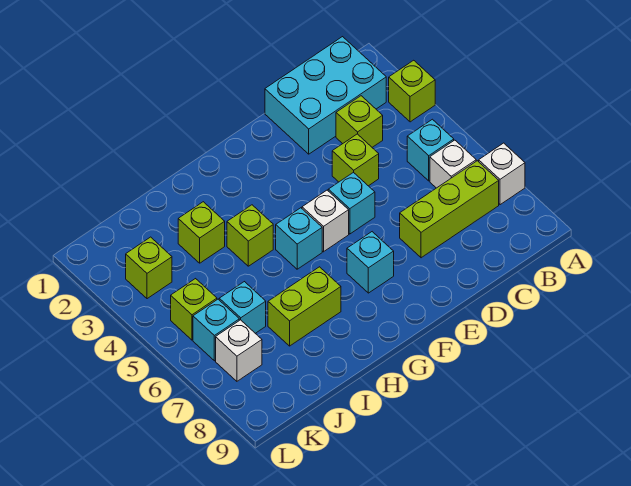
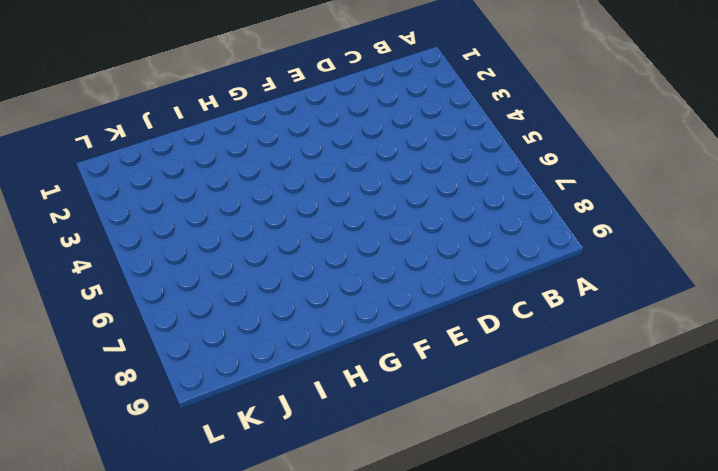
none -> lime brick A3 level 1
none -> white brick A7 level 1
none -> cyan brick B1:D2 level 1

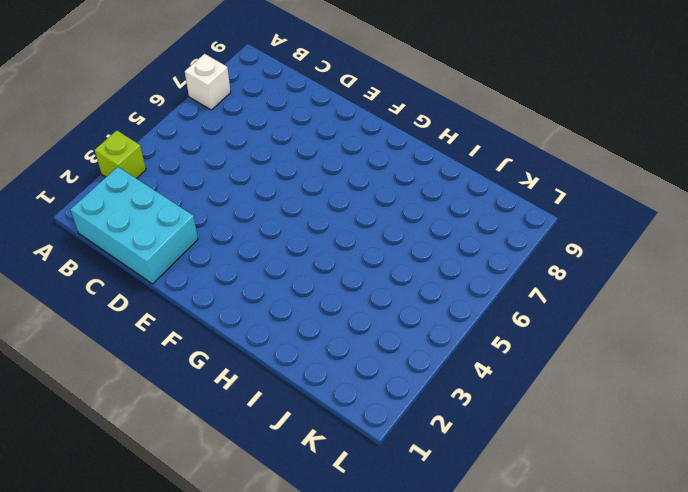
none -> cyan brick B5 level 1
none -> white brick B6 level 1
none -> lime brick B7:D7 level 1

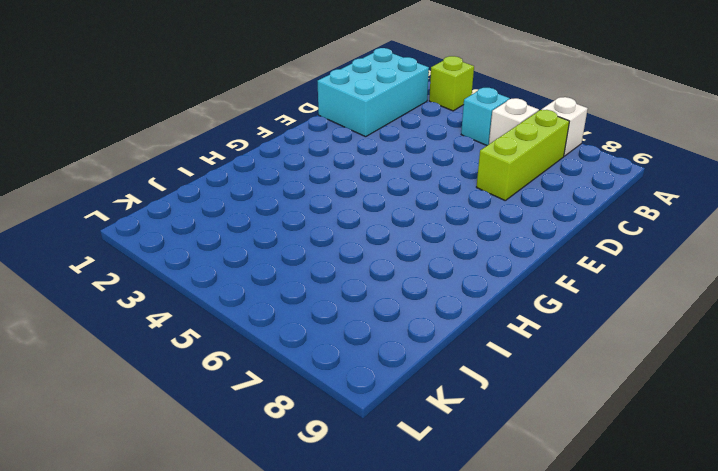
none -> lime brick C3 level 1
none -> lime brick D4 level 1
none -> cyan brick E5 level 1

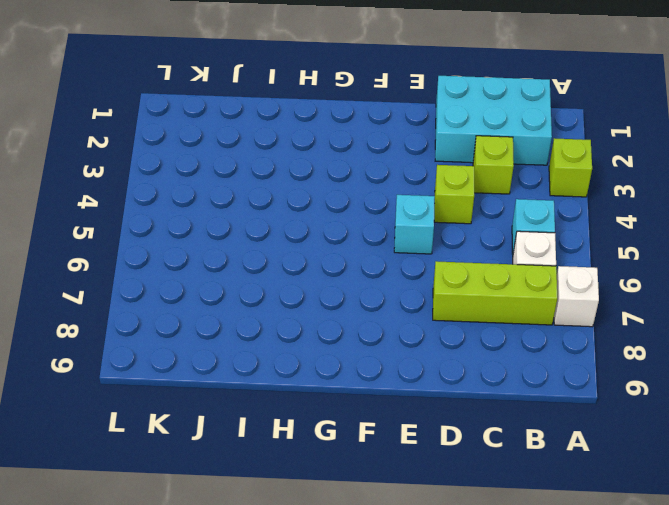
none -> white brick F5 level 1
none -> cyan brick F7 level 1
none -> cyan brick G5 level 1

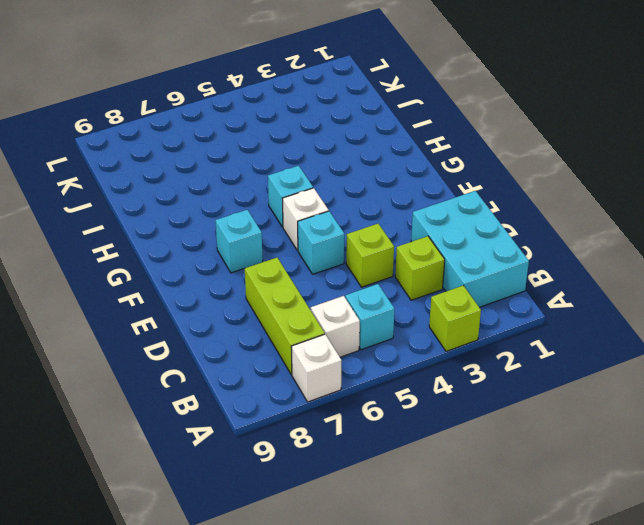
none -> lime brick H4 level 1
none -> lime brick H7:I7 level 1
none -> lime brick I3 level 1

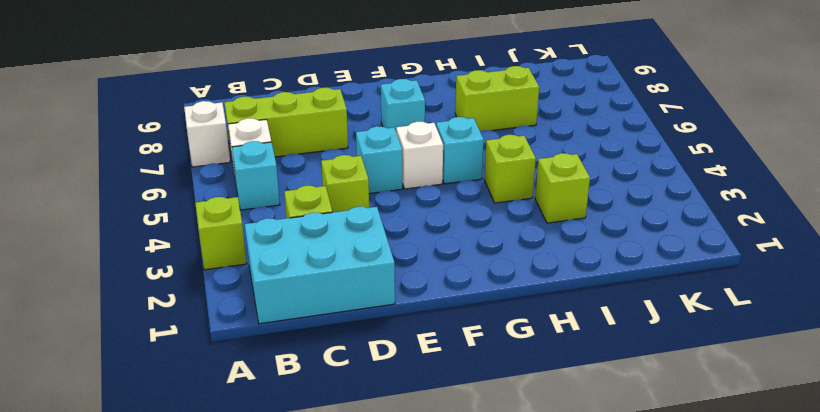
none -> cyan brick J6 level 1
none -> lime brick K3 level 1
none -> lime brick K5 level 1

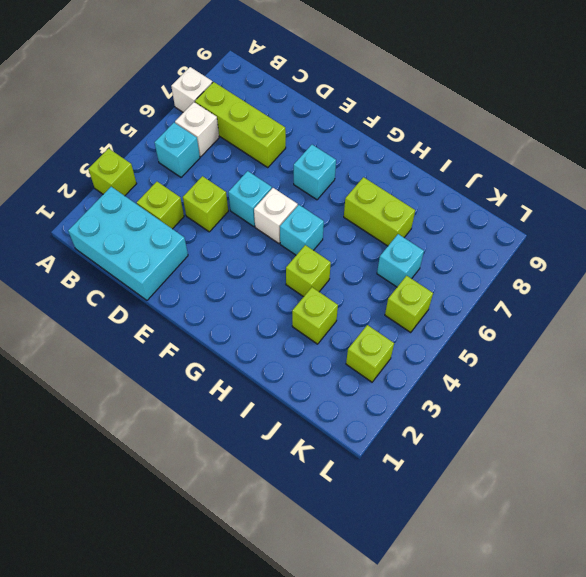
none -> cyan brick K6 level 1
none -> white brick K7 level 1

